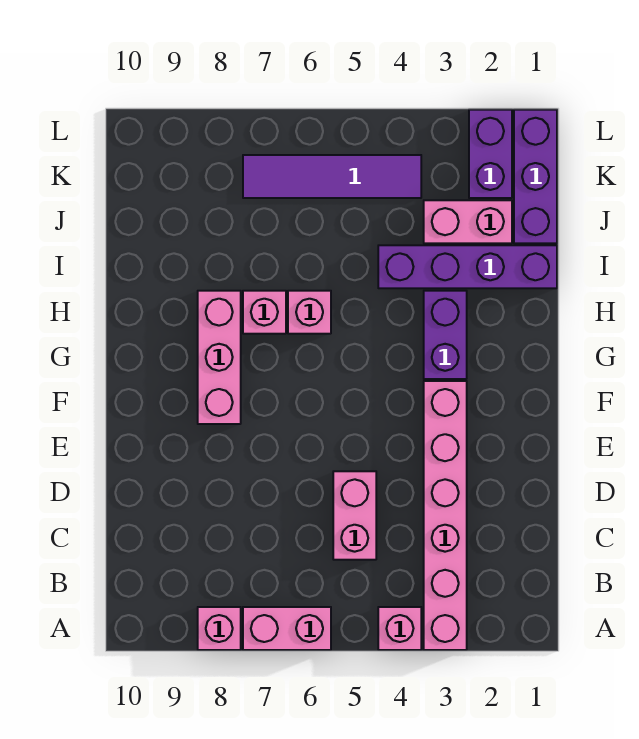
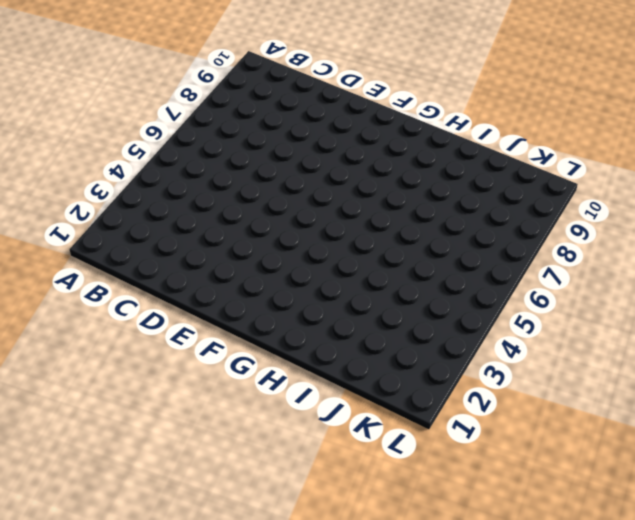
none -> pink brick A3:F3 level 1
none -> pink brick A4 level 1
none -> pink brick A6:A7 level 1

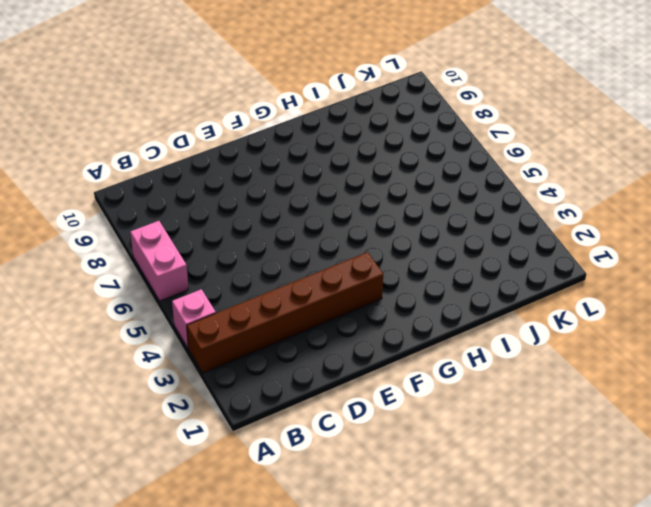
brown brick A3:F3 level 1 -> pink brick A3:F3 level 1
none -> pink brick A8 level 1
none -> pink brick C5:D5 level 1
none -> pink brick F8:H8 level 1

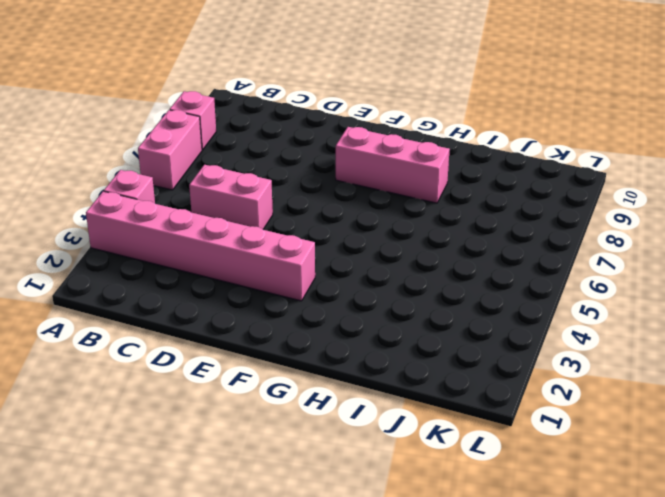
none -> purple brick G3:H3 level 1
none -> pink brick H6 level 1
none -> pink brick H7 level 1

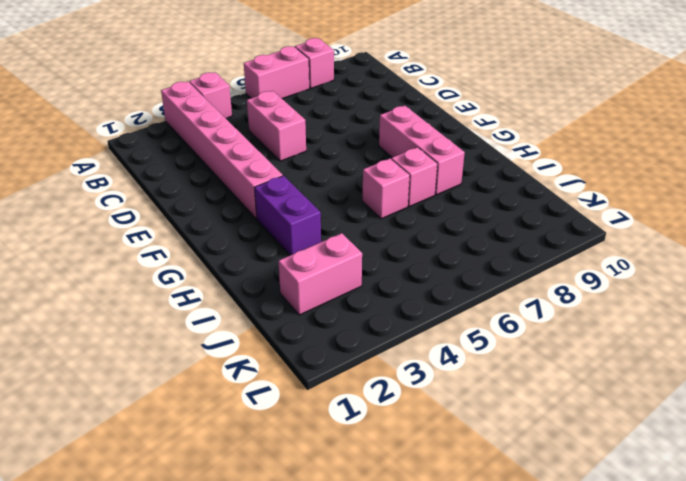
none -> purple brick I1:I4 level 1
none -> purple brick J1:L1 level 1
none -> purple brick K2:L2 level 1

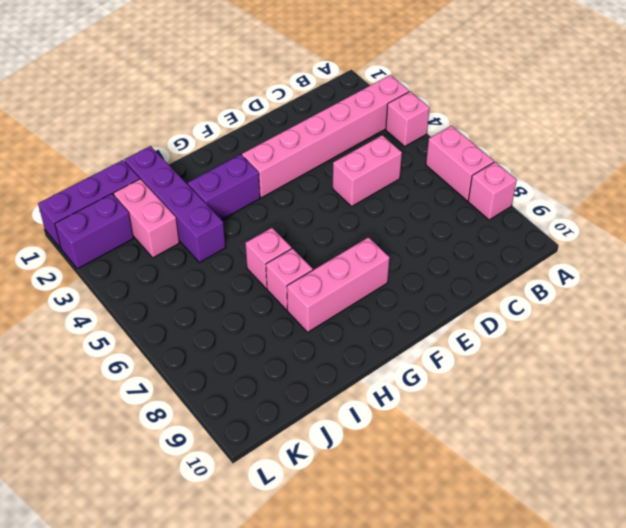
none -> purple tile K4:K7 level 1

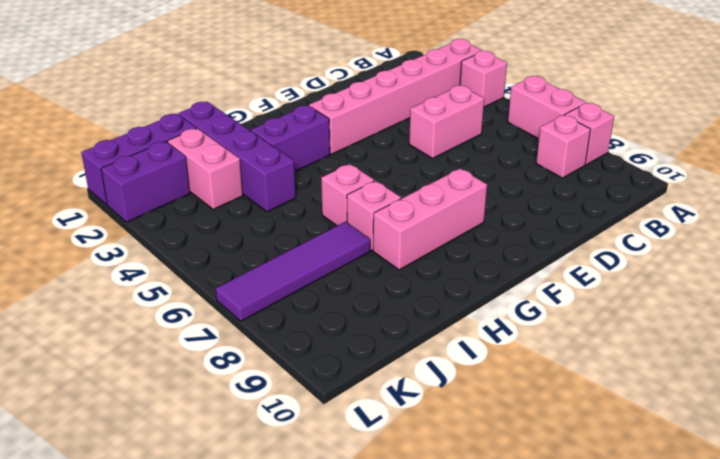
pink brick B8 level 1 -> none
purple tile I7:L7 level 1 -> purple tile K4:K7 level 1

